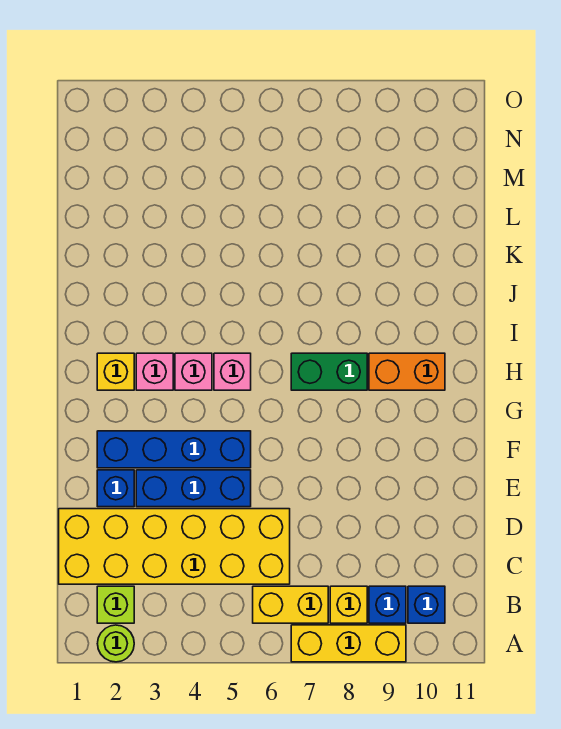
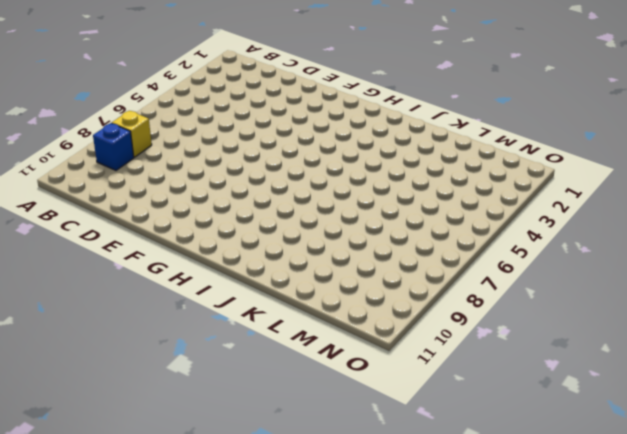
none -> lime round brick A2 level 1
none -> yellow brick A7:A9 level 1
none -> lime brick B2 level 1

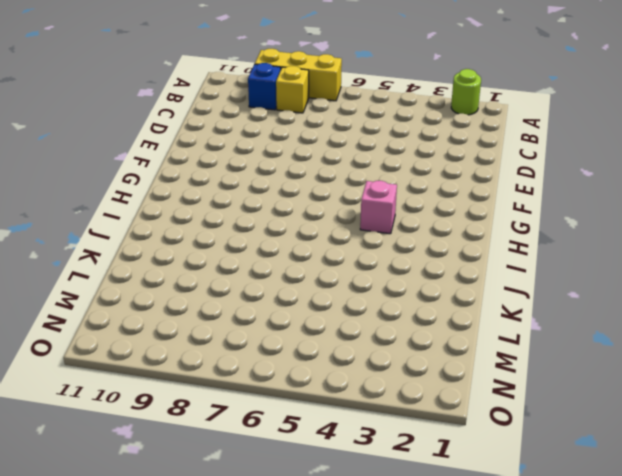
none -> lime brick B2 level 1
none -> yellow brick B6:B7 level 1
none -> blue brick B10 level 1

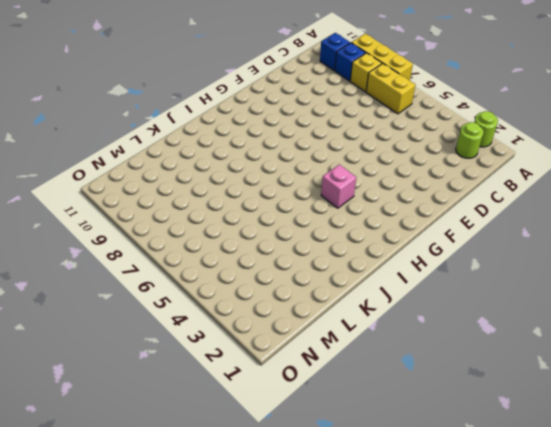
lime round brick B2 level 1 -> lime brick B2 level 1
none -> yellow brick C1:D6 level 1
none -> blue brick E2 level 1
none -> blue brick E3:E5 level 1

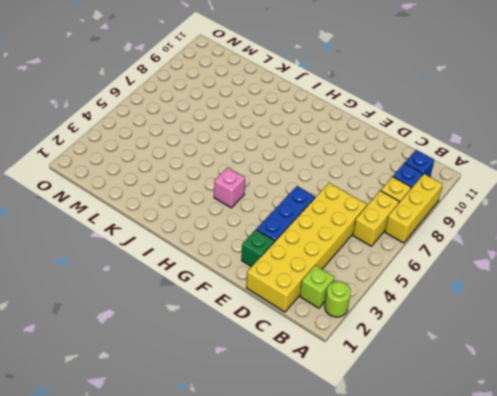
green brick E2 level 1 -> blue brick E2 level 1
none -> blue brick F2:F5 level 1
none -> yellow brick H2 level 1
none -> pink brick H3 level 1

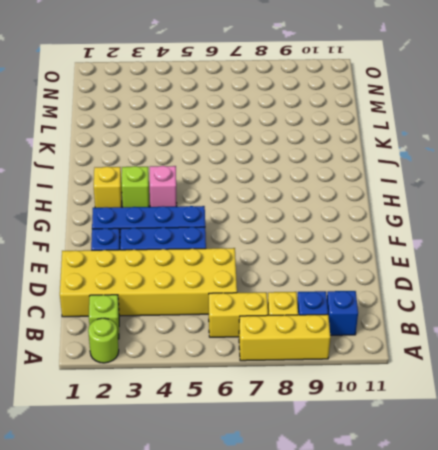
lime brick H3 level 1 -> pink brick H3 level 1
none -> pink brick H5 level 1
none -> green brick H7:H8 level 1
none -> orange brick H9:H10 level 1

